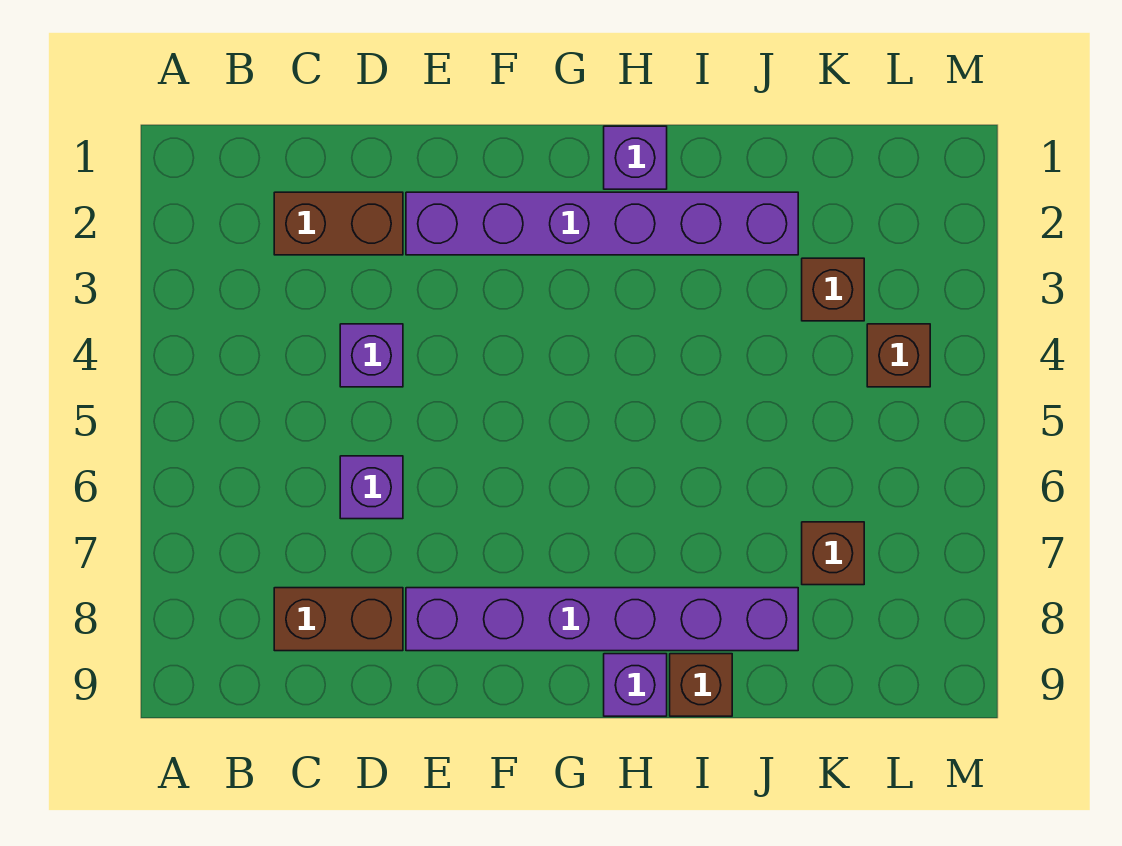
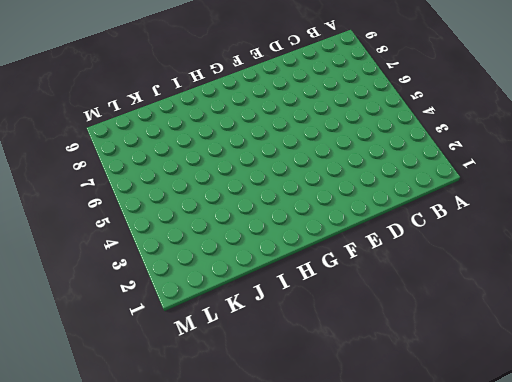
none -> brown brick C2:D2 level 1
none -> brown brick C8:D8 level 1
none -> purple brick D4 level 1

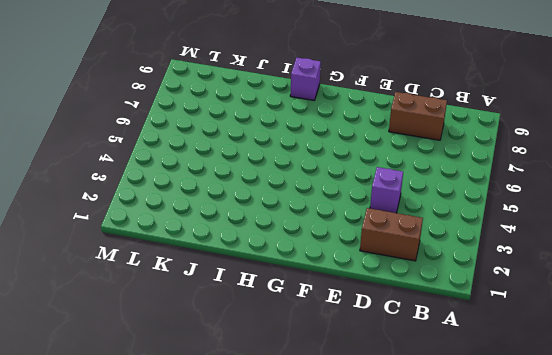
none -> purple brick D6 level 1
none -> purple brick E2:J2 level 1
none -> purple brick E8:J8 level 1

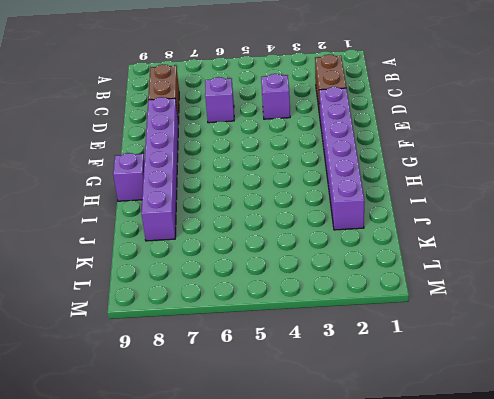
none -> purple brick H1 level 1
none -> brown brick I9 level 1
none -> brown brick K3 level 1

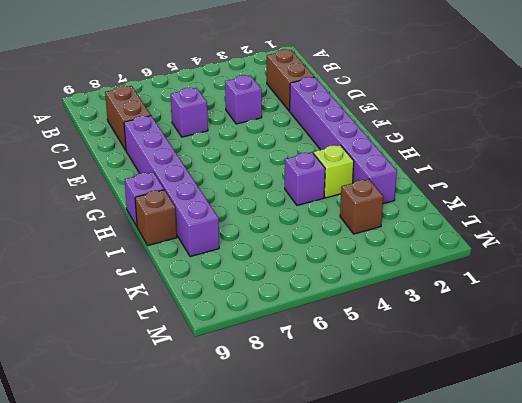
lime brick I3 level 1 -> none
purple brick I4 level 1 -> purple brick H1 level 1
none -> brown brick K7 level 1
none -> brown brick L4 level 1

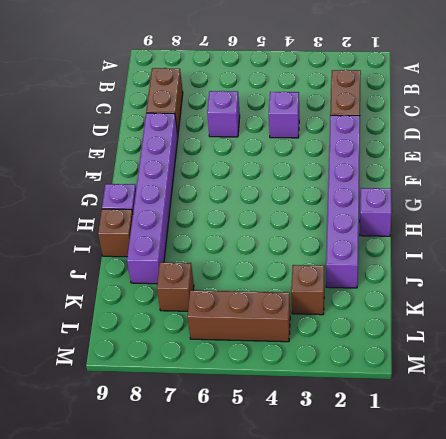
brown brick L4:L6 level 1 -> brown brick L4 level 1

